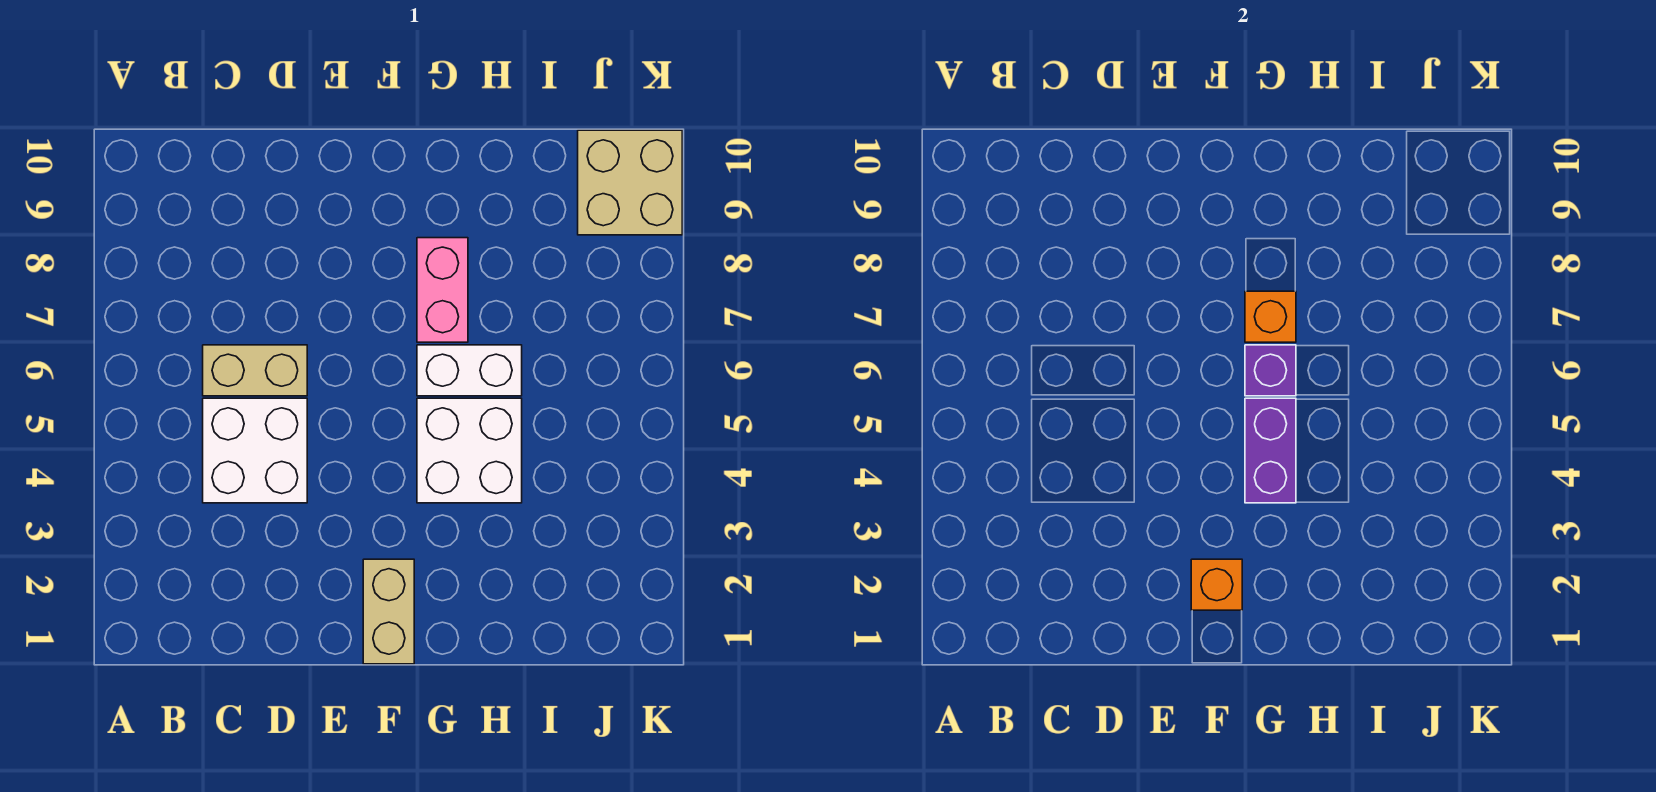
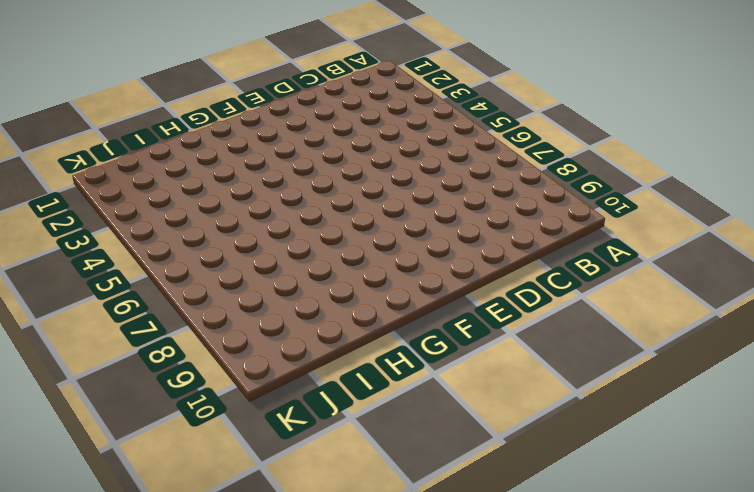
none -> white brick C4:D5 level 1
none -> tan brick C6:D6 level 1

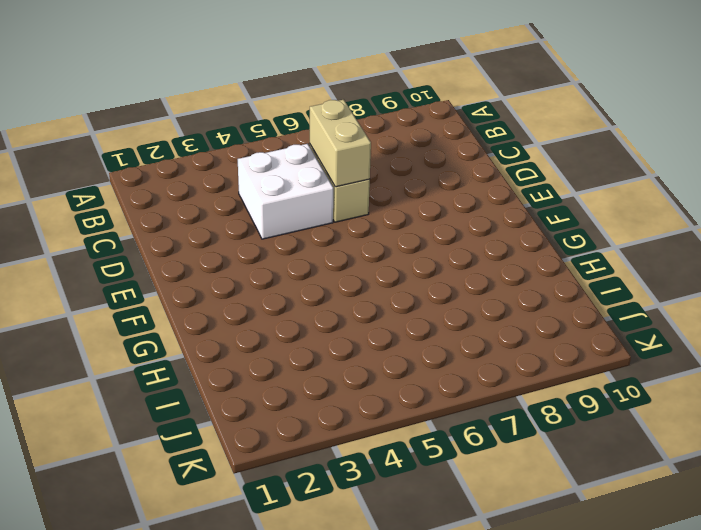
tan brick C6:D6 level 2 -> tan brick F1:F2 level 1
none -> white brick G4:H5 level 1
none -> white brick G6:H6 level 1

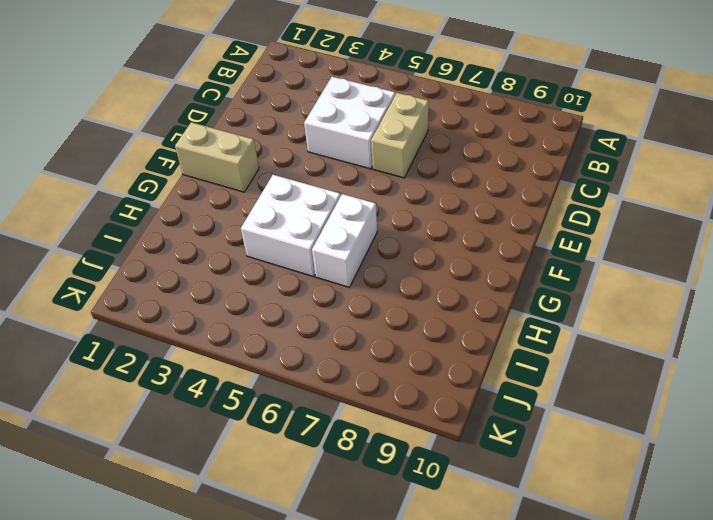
none -> pink brick G7:G8 level 1
none -> tan brick J9:K10 level 1

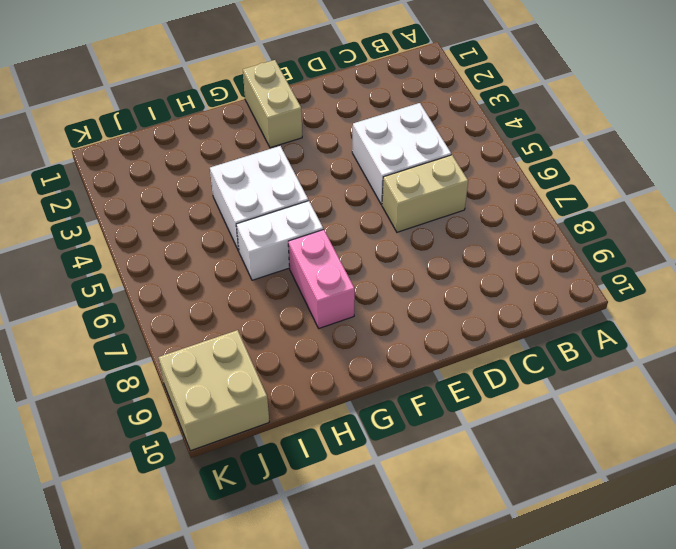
none -> orange brick F2 level 2
none -> purple brick G4:G5 level 2

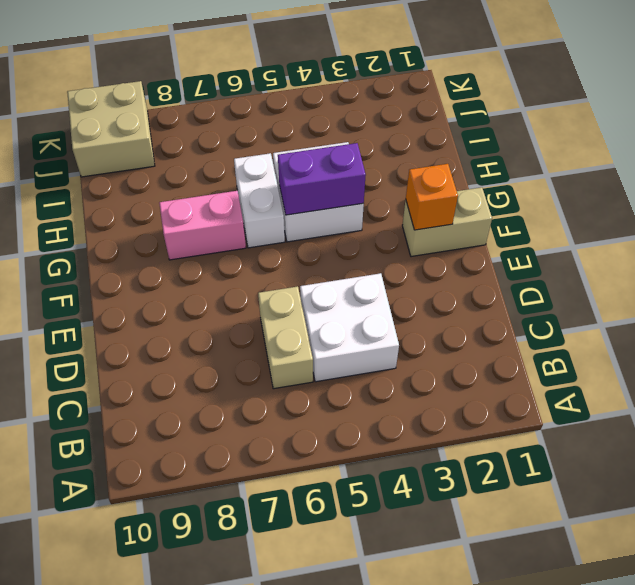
none -> purple brick G6 level 2
none -> orange brick G7 level 2

